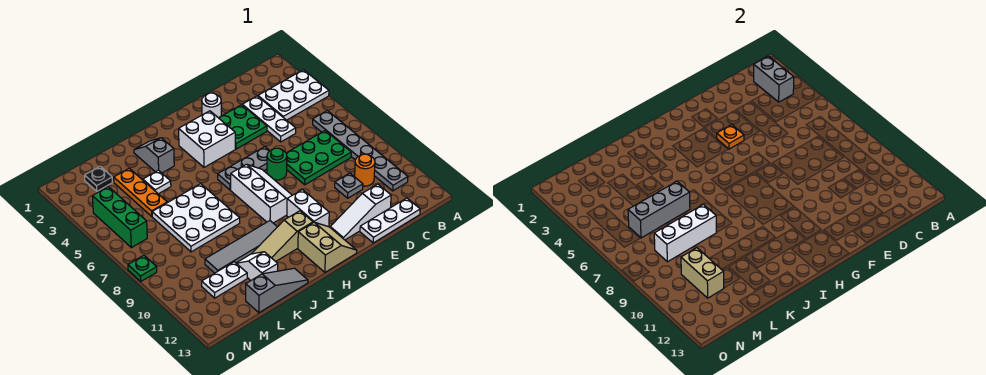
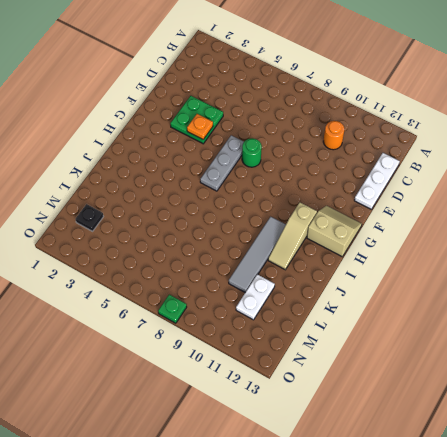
none -> white plate A3:C4 level 1
none -> grey plate B6:B11 level 1
none -> green plate C7:E8 level 1
none -> white plate D3:D5 level 1

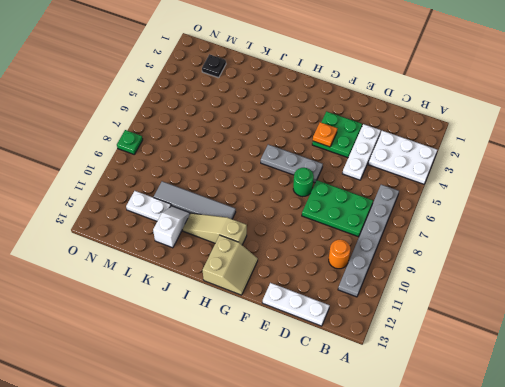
none -> grey plate D10 level 1
none -> white slope D12:F12 level 1 top D
none -> white round brick F2 level 1
none -> white brick G3:H4 level 1

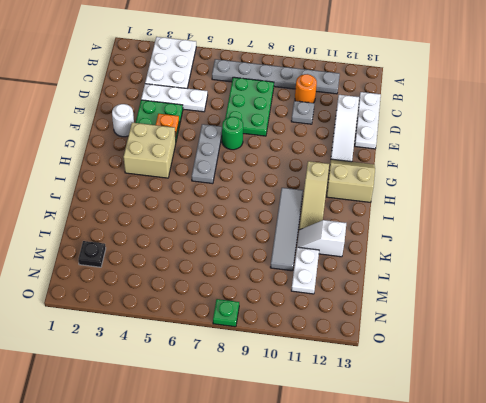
tan brick G3:H4 level 1 -> white brick G3:H4 level 1
none -> white slope G7:H9 level 1 top H
none -> white brick G10:G11 level 1
none -> grey slope J2:J3 level 1 top 3
none -> white plate J6:L8 level 1

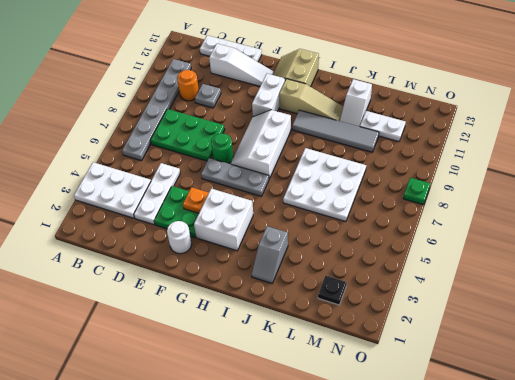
none -> grey slope J13:L13 level 1 top L
none -> white plate K4 level 1
none -> orange plate L3:L5 level 1
none -> green brick N4:N6 level 1

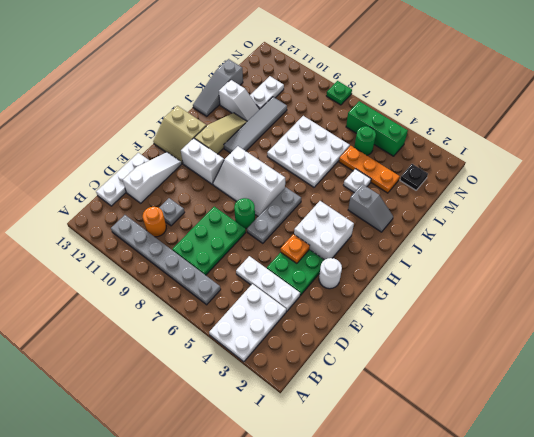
green round brick M5 level 1 -> none
none -> grey brick B2:B3 level 2
none -> grey brick K6:M6 level 2
none -> white brick K8:M8 level 2
none -> tan brick M10:M11 level 2

